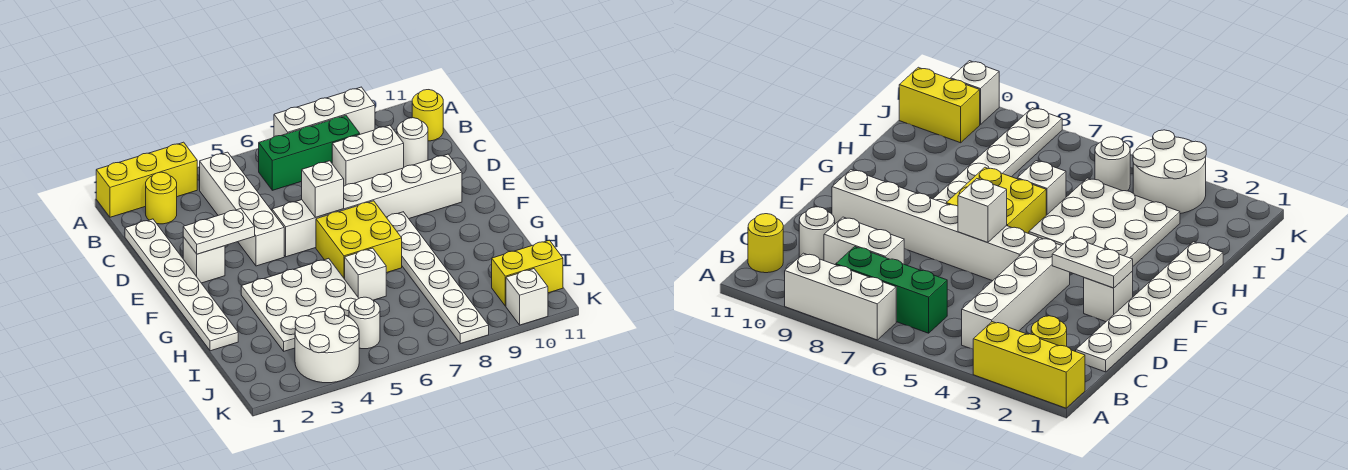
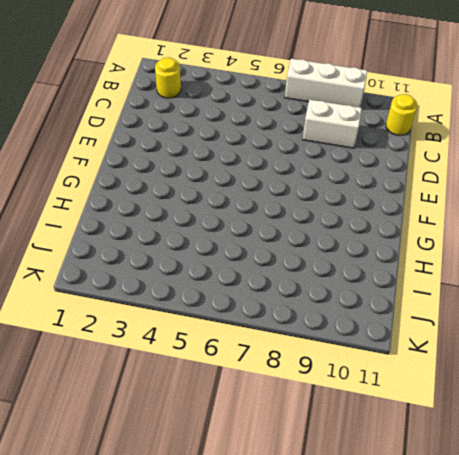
none -> yellow brick A1:A3 level 1
none -> white brick B4:E4 level 1
none -> green brick B6:B8 level 1

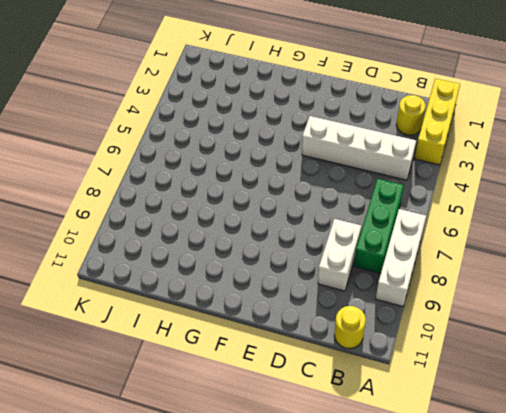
none -> white plate C1:H1 level 1
none -> white round brick C10 level 1
none -> white brick E2 level 1

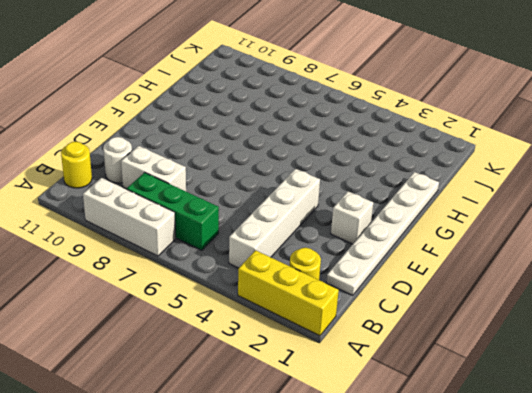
none -> white brick E5:E10 level 1
none -> yellow brick F6:G7 level 1
none -> white plate F8:K8 level 1

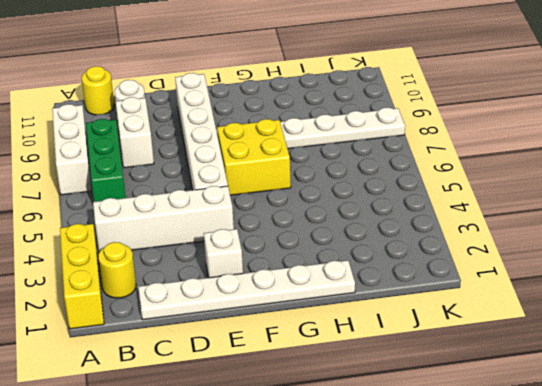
none -> white plate G3:I5 level 1
none -> white brick H6 level 1
none -> white round brick J3:K4 level 1

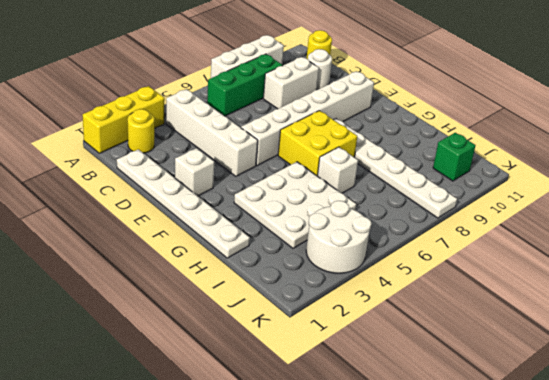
green brick J10 level 1 -> yellow brick J10:J11 level 1
none -> white round brick J5 level 1
none -> white brick K10 level 1
none -> white plate E2:E3 level 2

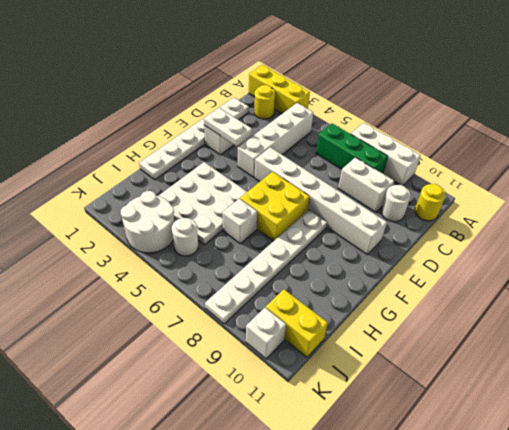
none -> white brick E6 level 2

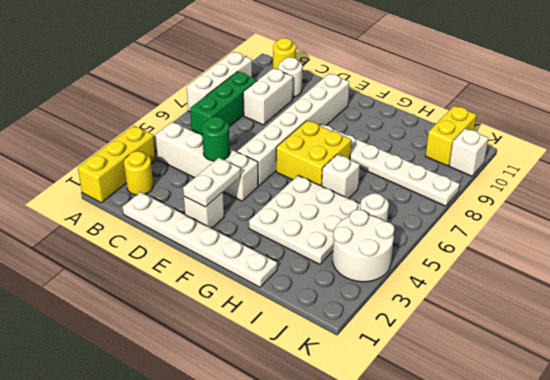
green round brick D4 level 2 -> none
none -> white brick E6 level 2

